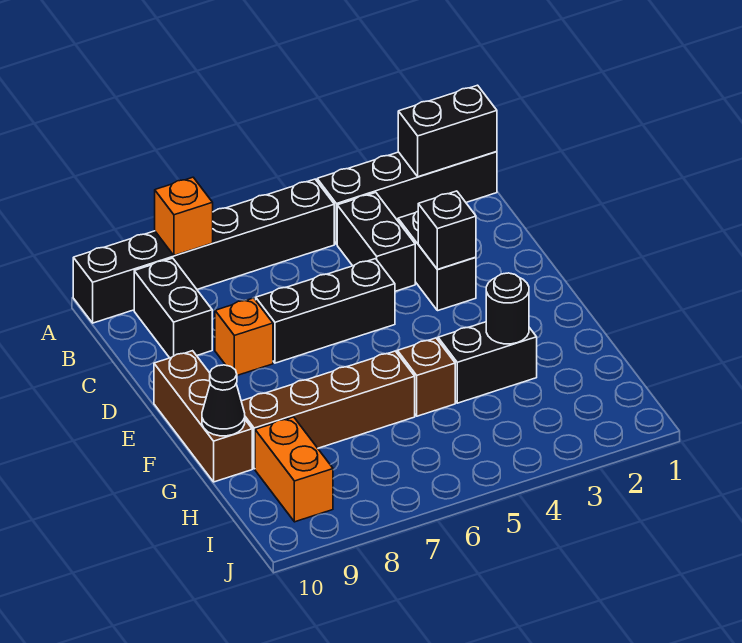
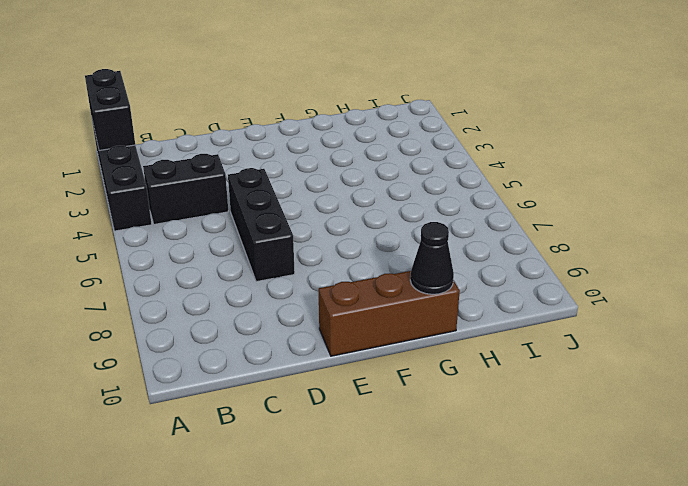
none -> black brick A5:A10 level 1
none -> black brick B9:C9 level 1
none -> black brick C3:D3 level 1

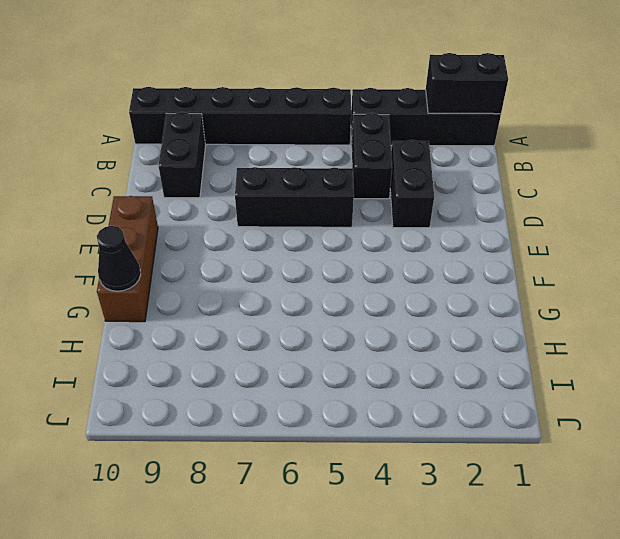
none -> orange brick D8 level 1
none -> black brick G3:G4 level 1
none -> brown brick G5 level 1

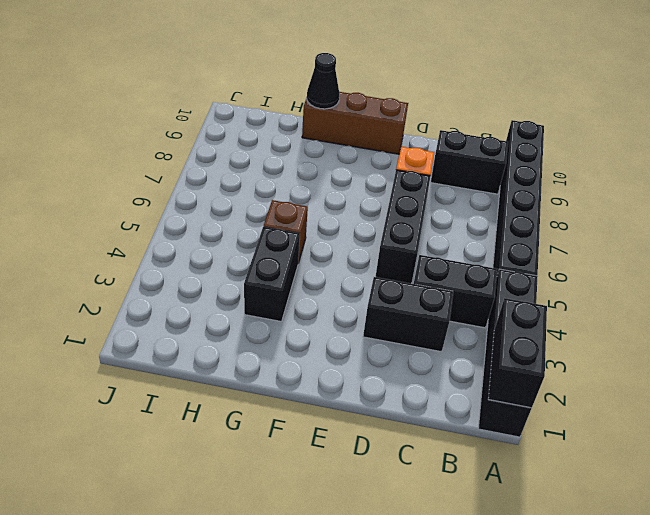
none -> brown brick G6:G9 level 1
none -> orange brick H9:I9 level 1
none -> orange brick A8 level 2

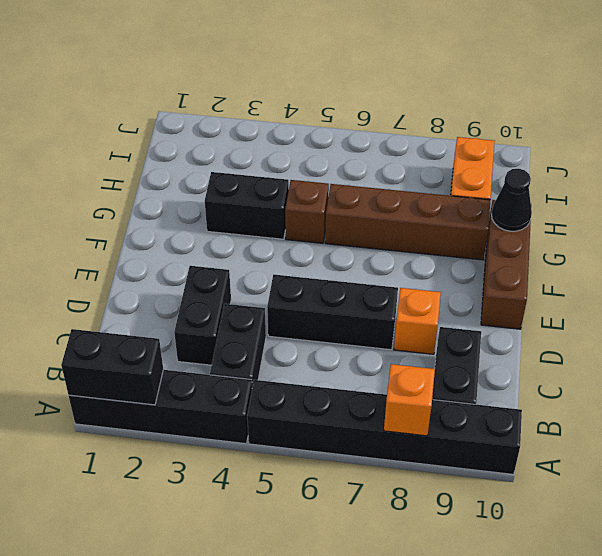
none -> black brick D3 level 2
none -> black round brick G3 level 2

